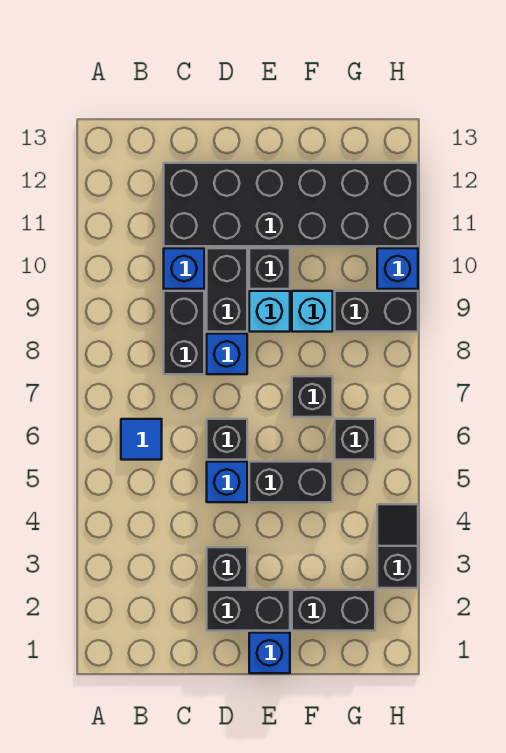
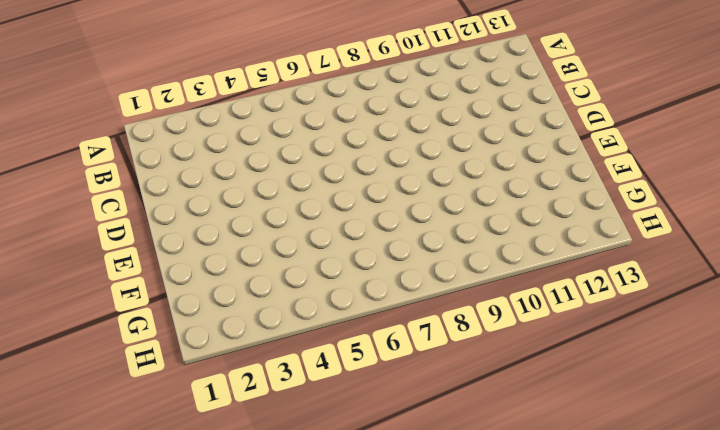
none -> blue tile B6 level 1
none -> black brick C8:C9 level 1
none -> blue brick C10 level 1

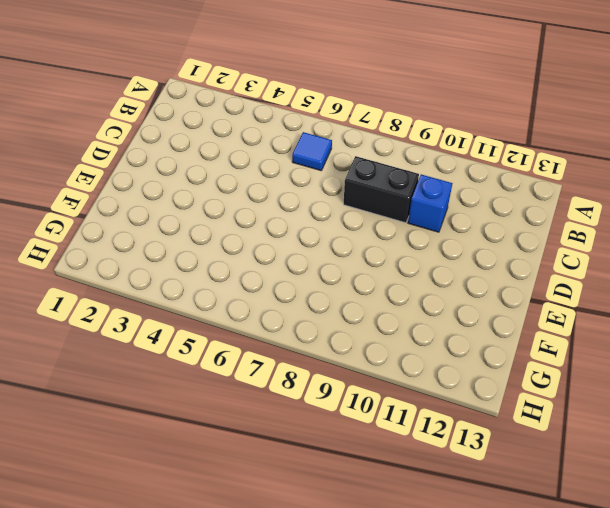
none -> black brick C11:H12 level 1
none -> black brick D2:E2 level 1
none -> black brick D3 level 1

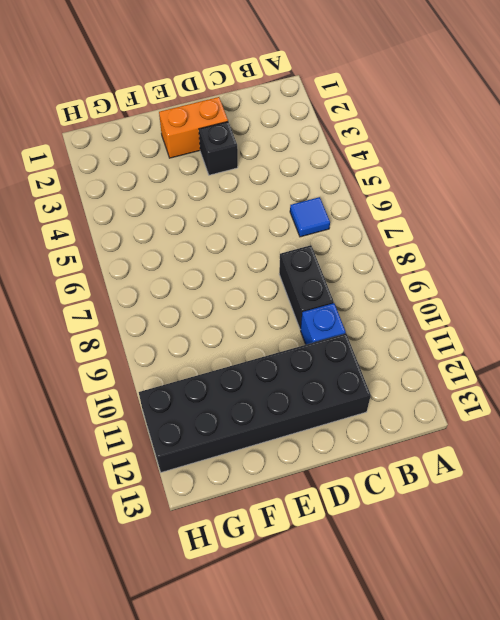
orange brick D2:E2 level 1 -> black brick D2:E2 level 1
none -> blue brick D5 level 1
none -> black brick D6 level 1
none -> blue brick D8 level 1

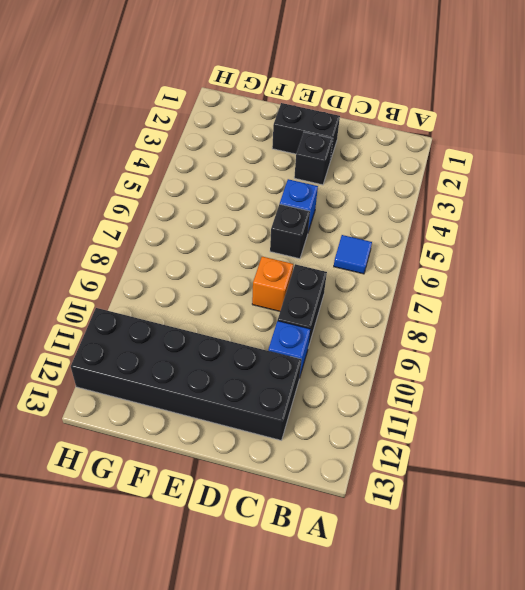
orange brick D8 level 1 -> blue brick D8 level 1
none -> black brick D9:D10 level 1
none -> blue brick E1 level 1
none -> black brick E5:F5 level 1

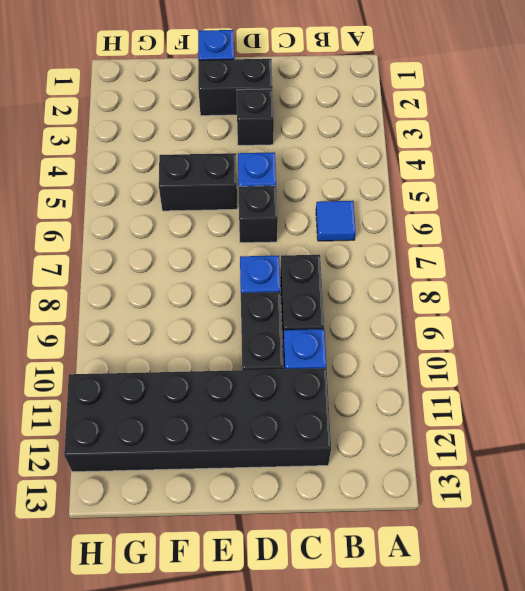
none -> cyan brick E9 level 1
none -> black brick E10 level 1
none -> black brick F2:G2 level 1

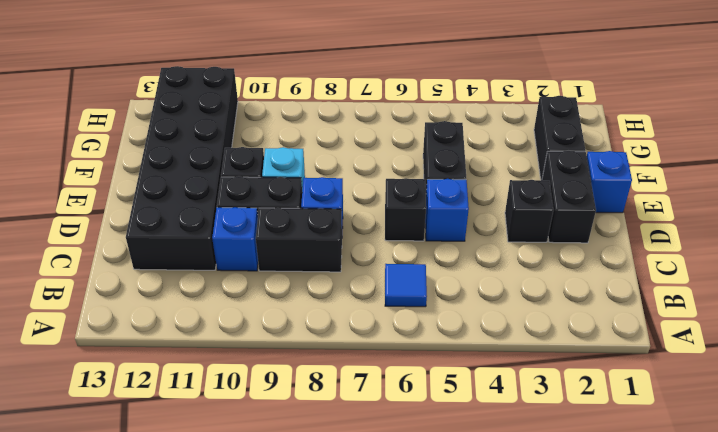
none -> black brick F7 level 1
none -> cyan brick F9 level 1
none -> black brick G6 level 1

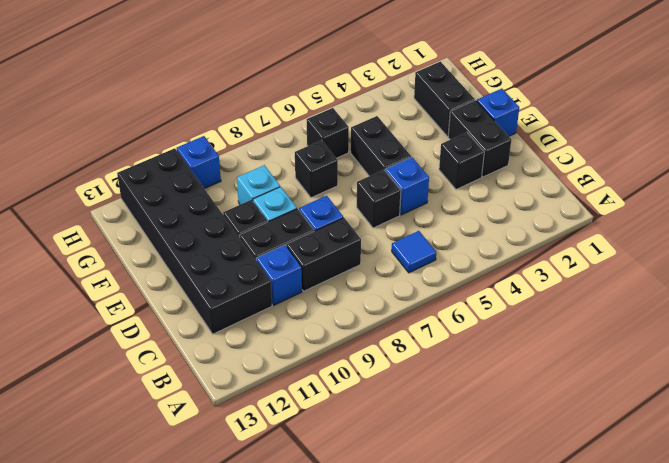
none -> black brick G9:H9 level 1
none -> black slope H3:H4 level 1 top 3

